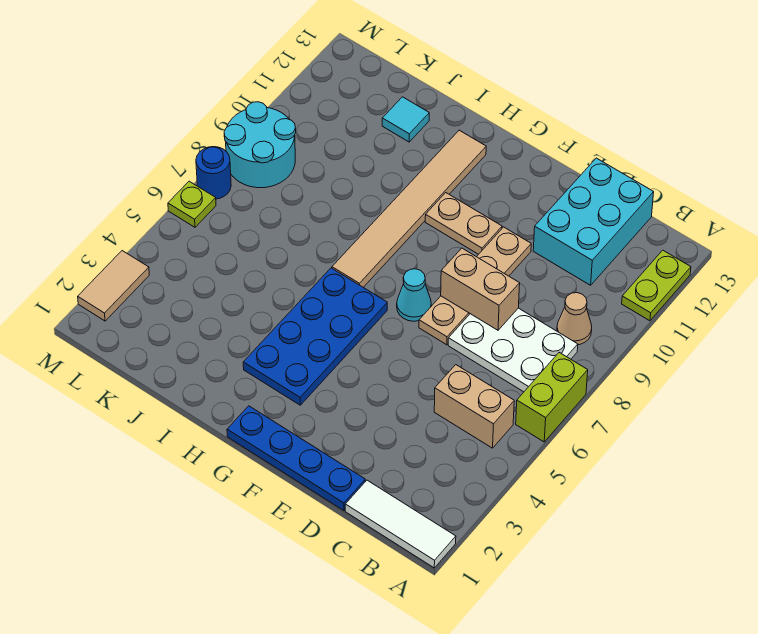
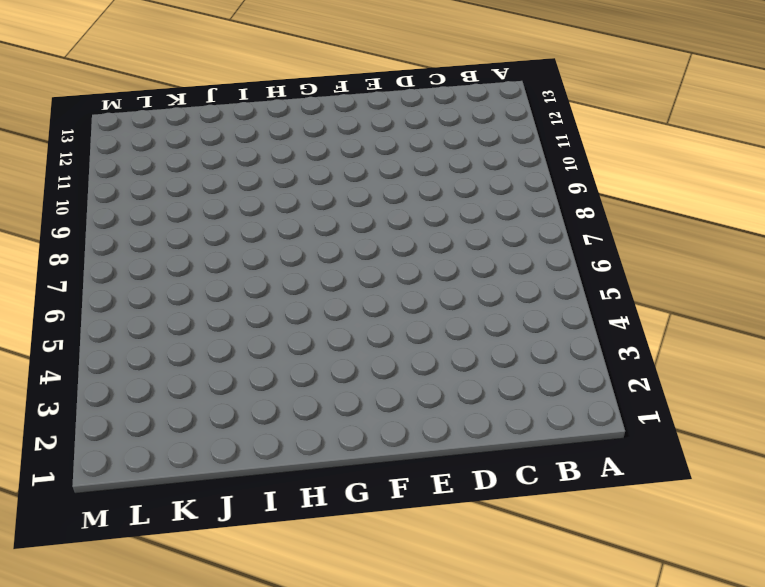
none -> white tile A1:C1 level 1
none -> lime brick A6:A7 level 1
none -> lime plate A11:A12 level 1

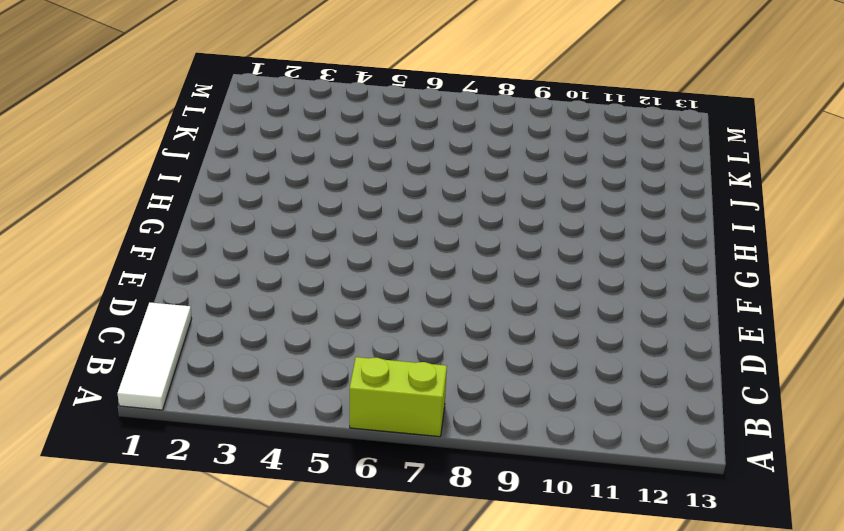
none -> lime plate A11:A12 level 1
none -> tan brick B5:C5 level 1
none -> white plate B7:D8 level 1

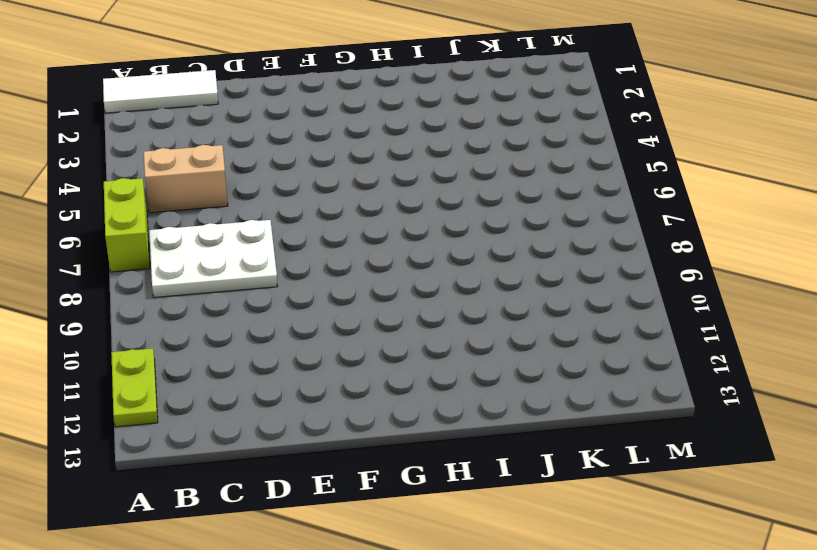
none -> tan cone B9 level 1
none -> cyan brick C11:D13 level 1
none -> blue plate D1:G1 level 1

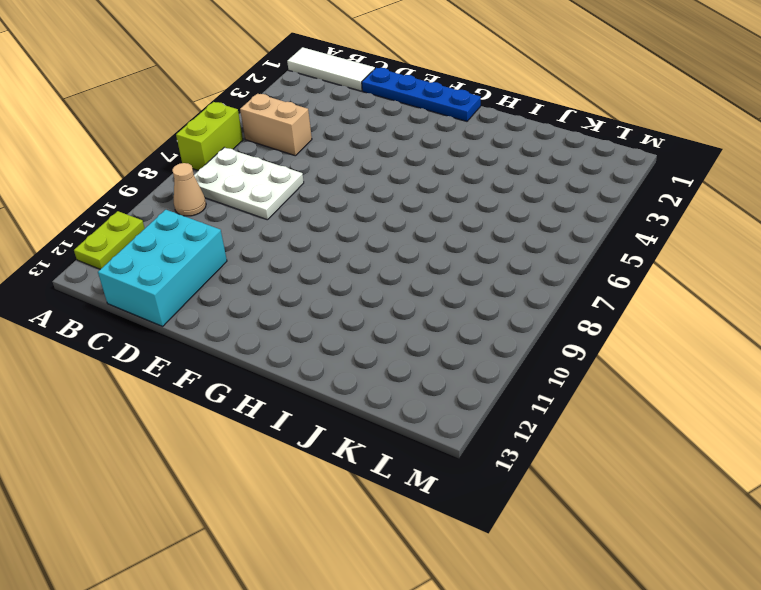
none -> tan plate E7:E10 level 1
none -> cyan cone F7 level 1
none -> tan plate F10:G10 level 1

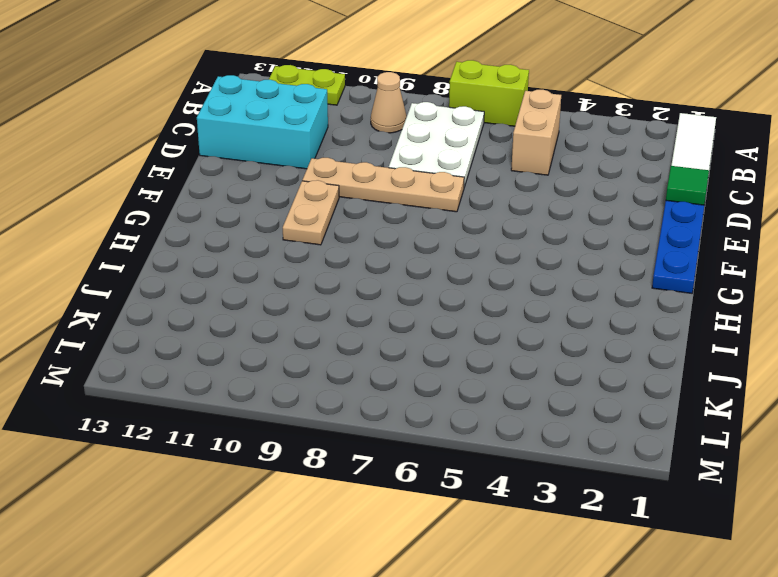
green tile D1 level 2 -> none
none -> cyan cone F7 level 1
none -> blue plate G3:H6 level 1
none -> tan tile H7:H12 level 1

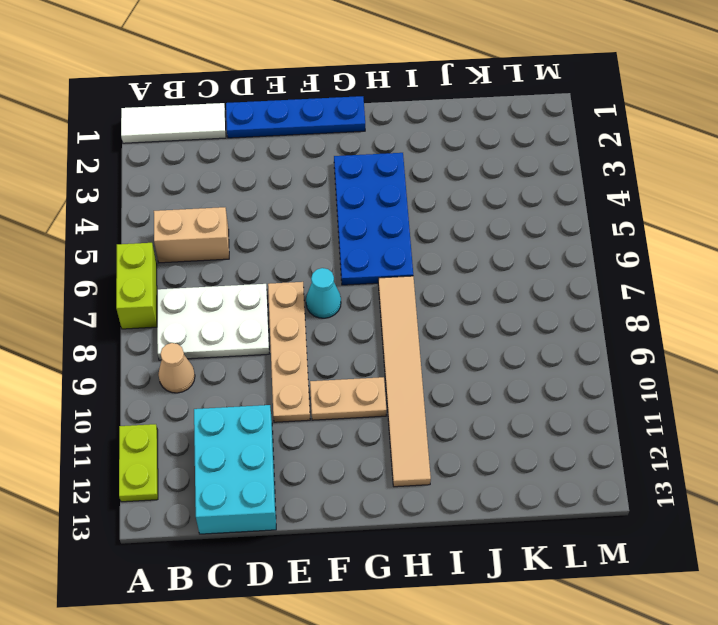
none -> cyan tile J12 level 1
none -> cyan round brick L8:M9 level 1
none -> tan tile M2:M3 level 1

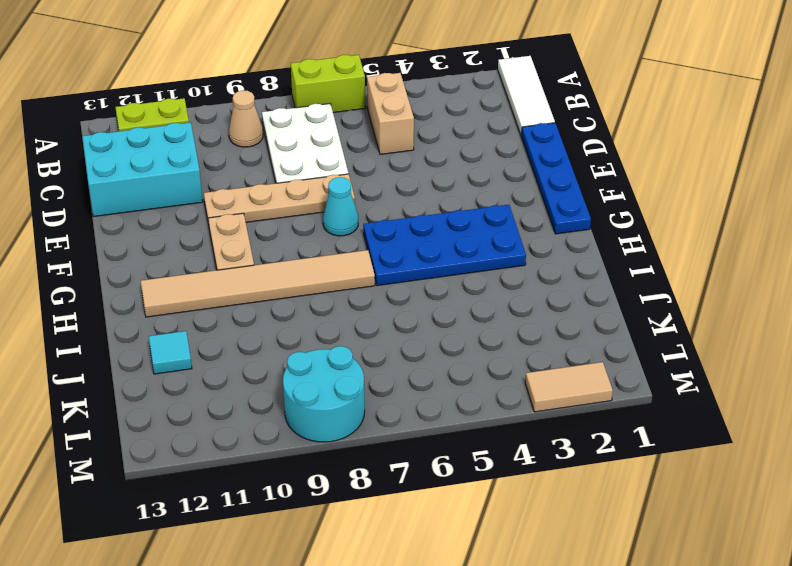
none -> lime plate M6 level 1
none -> blue round brick M7 level 1
none -> tan brick D8:E8 level 2

